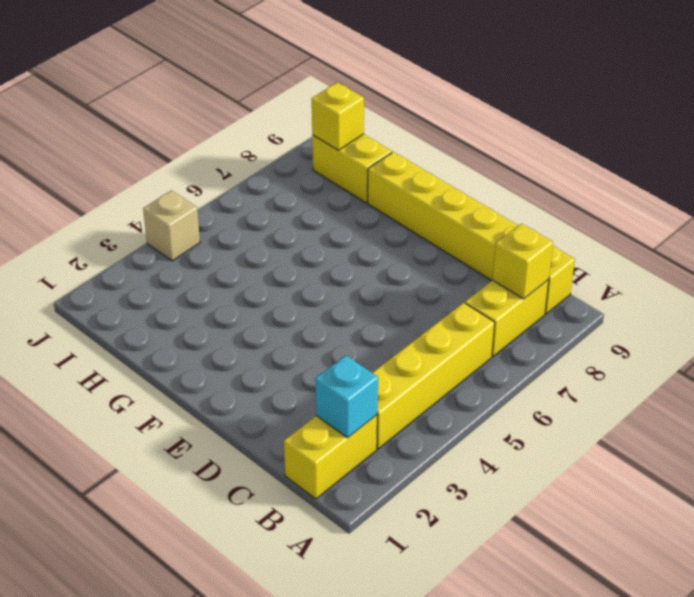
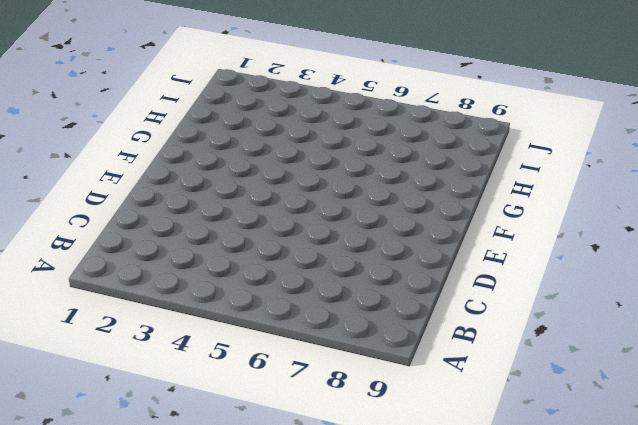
none -> yellow brick B1:B2 level 1
none -> yellow brick B3:B6 level 1

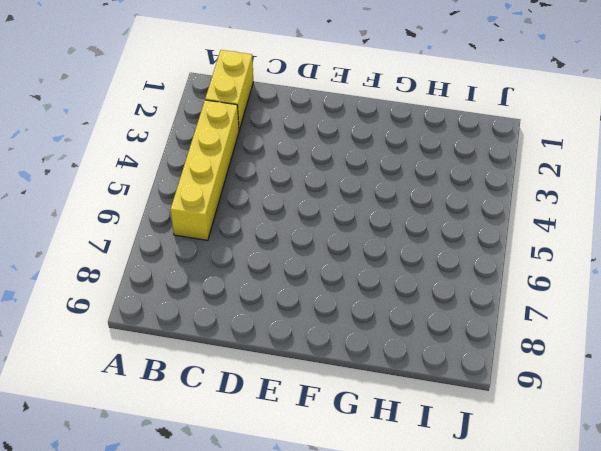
none -> yellow brick B7:B8 level 1
none -> yellow brick B9:G9 level 1

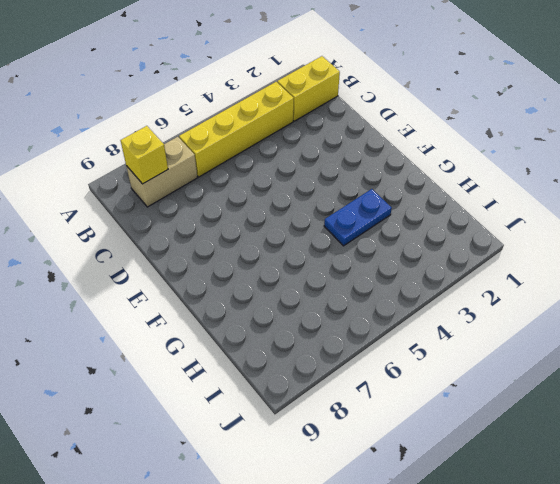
tan brick B7:B8 level 1 -> yellow brick B7:B8 level 1
blue plate G3:G4 level 1 -> none
none -> yellow brick B9:G9 level 1
none -> yellow brick H9:I9 level 1

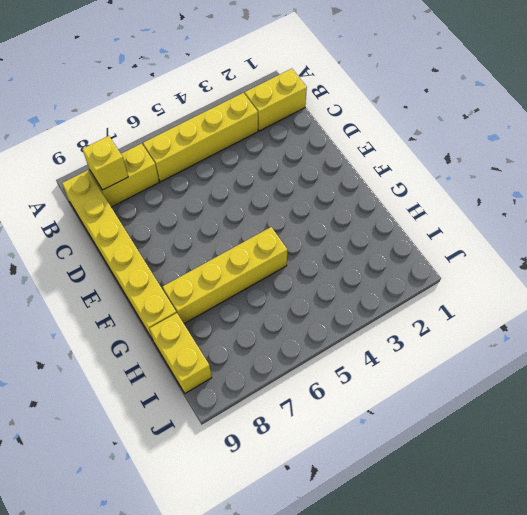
yellow brick G5:G8 level 1 -> none
none -> tan brick J4 level 1
none -> cyan brick B2 level 2

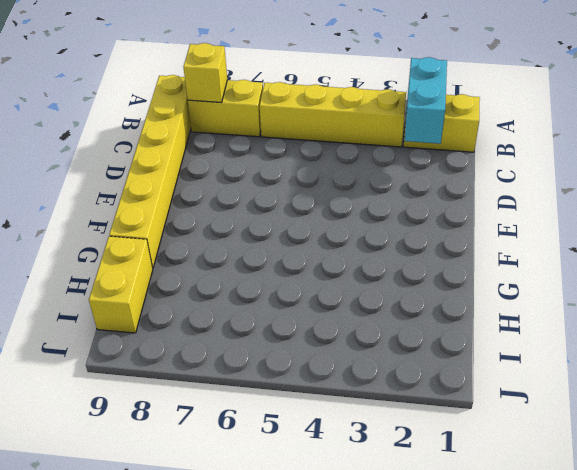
cyan brick B2:C2 level 2 -> cyan brick B2 level 2
none -> tan brick J4 level 1
none -> yellow brick I9 level 2

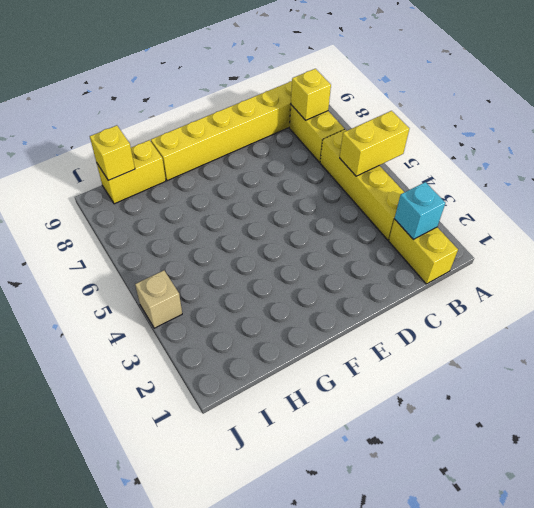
yellow brick A5:B5 level 2 -> none

